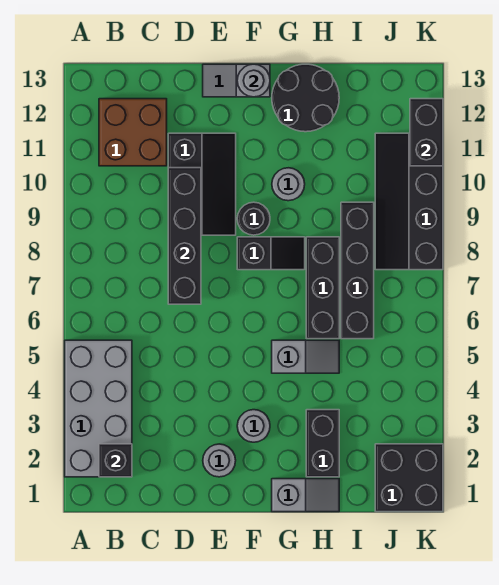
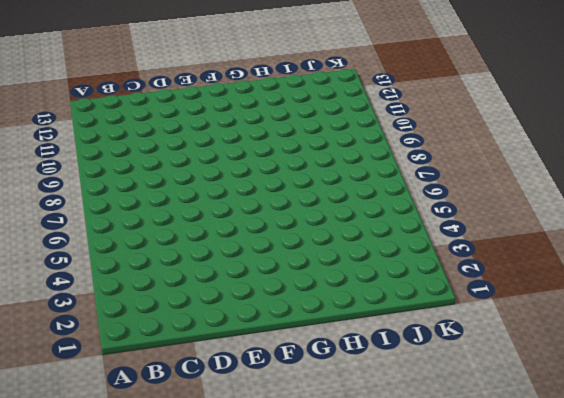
none -> grey brick A2:B5 level 1
none -> brown brick B11:C12 level 1
none -> black slope D9:E11 level 1 top D

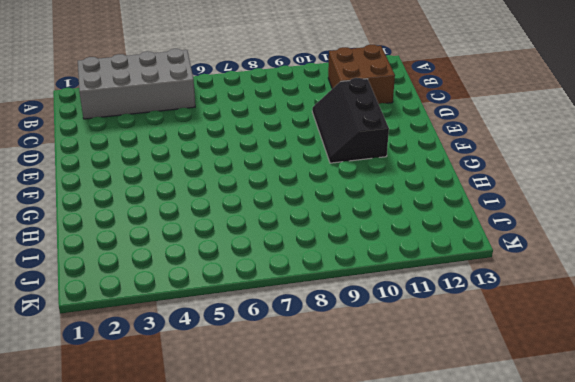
black slope D10:F11 level 1 top 11 -> black slope D9:E11 level 1 top D
none -> grey round brick E2 level 1
none -> grey slope E13:F13 level 1 top F
none -> grey round brick F3 level 1

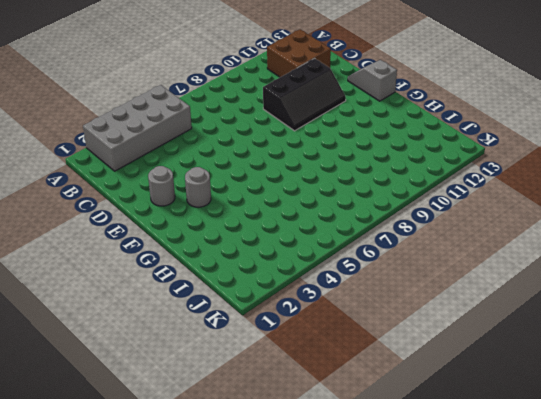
none -> black slope F8:G8 level 1 top F
none -> black round brick F9 level 1
none -> grey slope G1:H1 level 1 top G

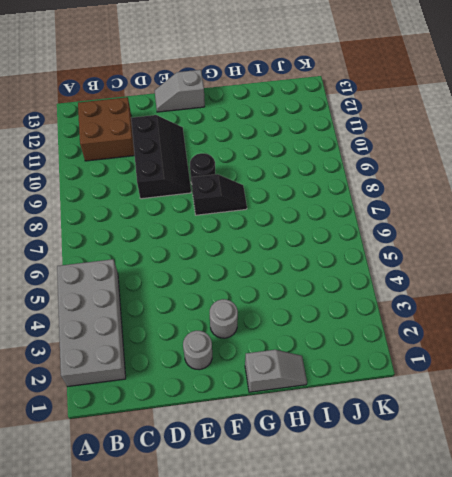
none -> grey slope G5:H5 level 1 top G
none -> grey round brick G10 level 1
none -> black round brick G12:H13 level 1

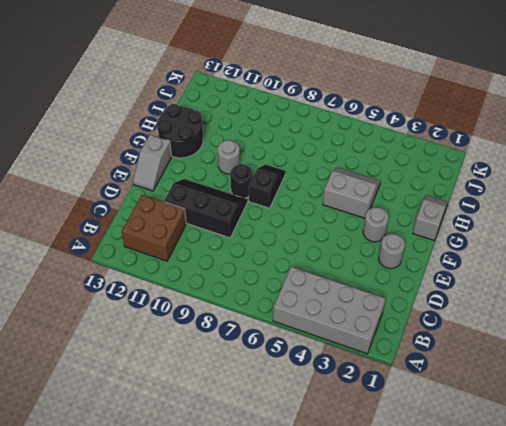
grey slope G4:H5 level 1 top G -> grey slope G5:H5 level 1 top G
none -> black brick H2:H3 level 1
none -> black brick H6:H8 level 1
none -> black brick I6:I9 level 1

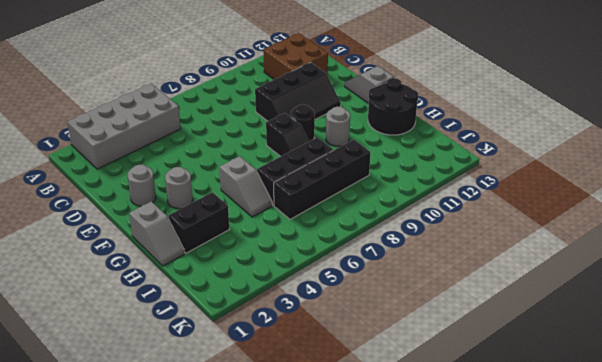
none -> black brick J1:K2 level 1
none -> black slope J8:K11 level 1 top K
none -> black brick B2 level 2

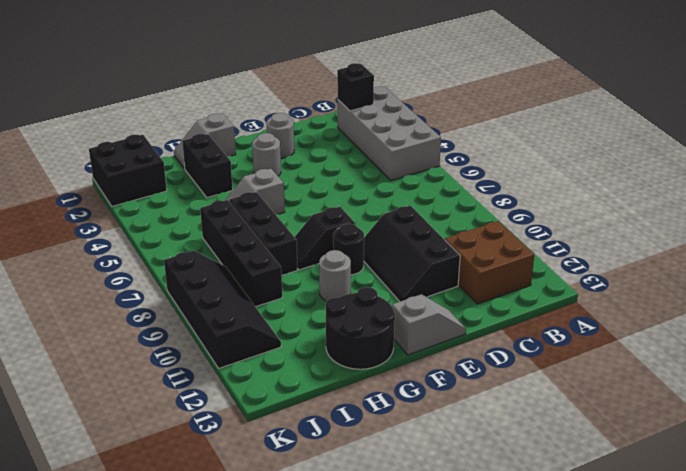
none -> black brick D7:D10 level 2
none -> grey round brick F13 level 2
none -> black brick K11:K12 level 2

